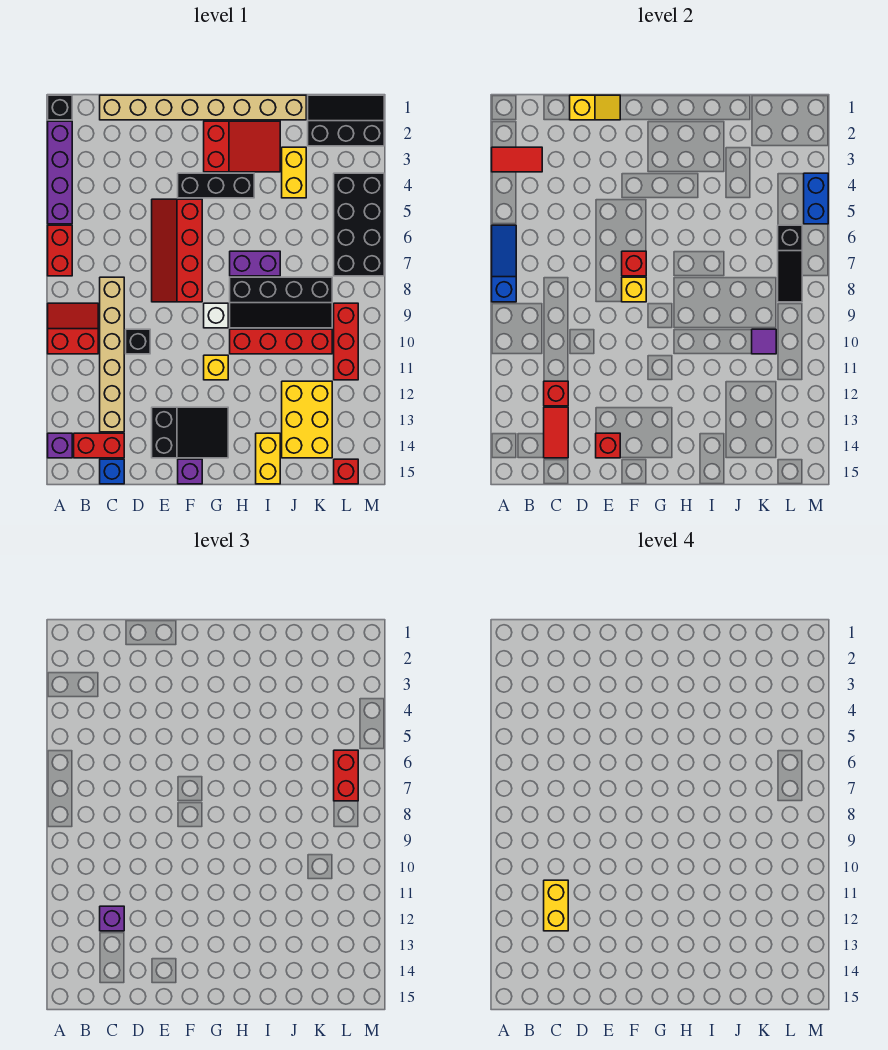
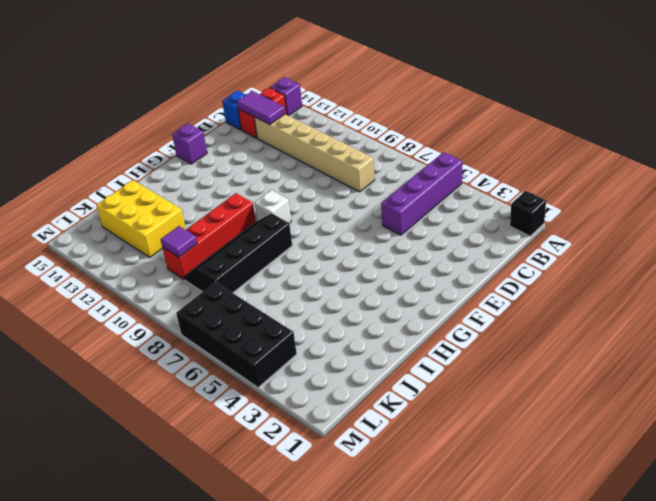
purple brick A5:D5 level 1 -> purple brick A2:A5 level 1
purple tile C13:C14 level 2 -> red tile C13:C14 level 2
none -> red brick A6:A7 level 1
none -> red slope A9:B10 level 1 top 10
none -> tan brick C1:J1 level 1
none -> black brick D10 level 1

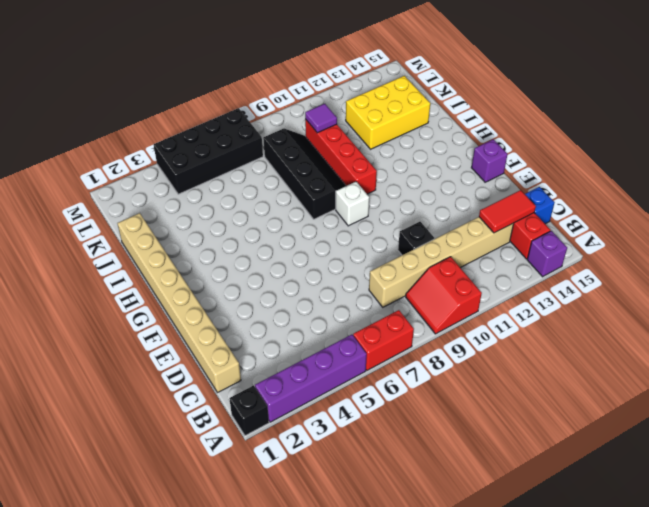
none -> red slope E5:F8 level 1 top F
none -> black slope E13:G14 level 1 top E
none -> black brick F4:H4 level 1
none -> red slope G2:I3 level 1 top G

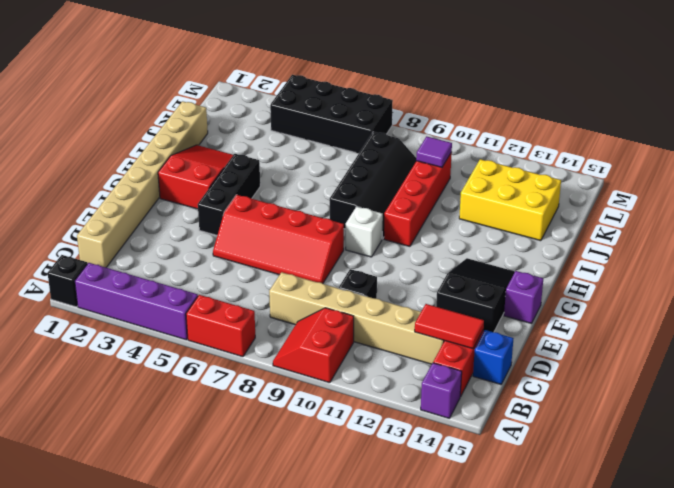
none -> yellow brick G11 level 1
none -> purple brick H7:I7 level 1
none -> yellow brick I14:I15 level 1
none -> yellow brick J3:J4 level 1

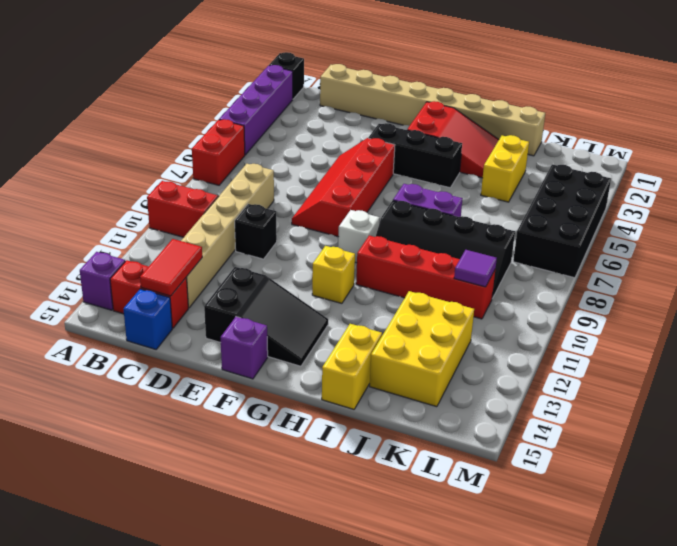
none -> black slope K1:M2 level 1 top 2
none -> red brick L9:L11 level 1
none -> red brick L15 level 1
none -> red tile A3:B3 level 2

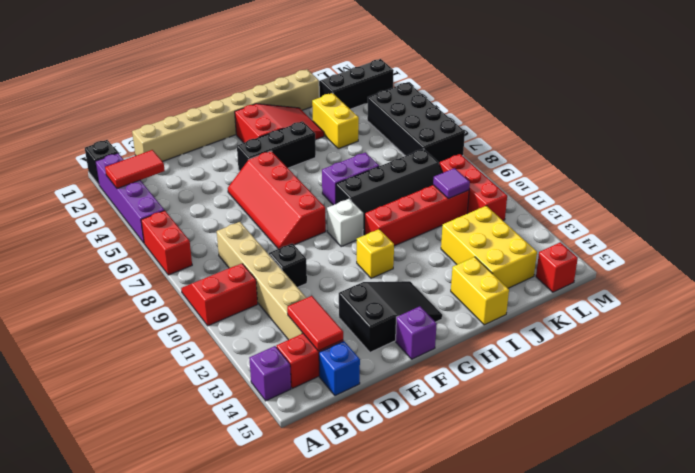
none -> blue slope A6:A8 level 2 top 8
none -> red brick C12 level 2
none -> yellow slope D1:E1 level 2 top D
none -> red brick E14 level 2

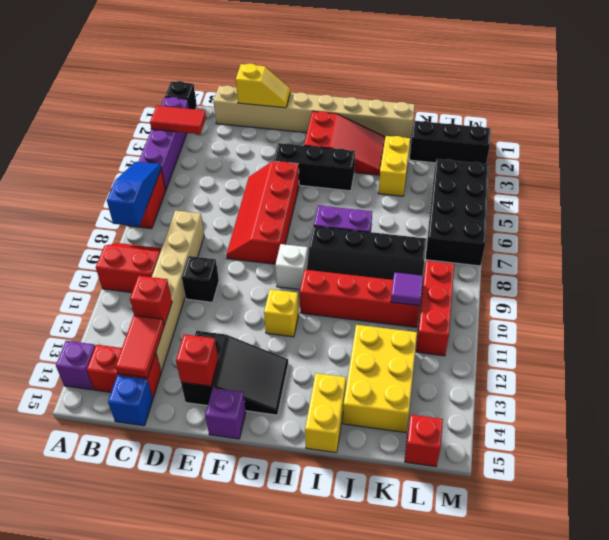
none -> red brick F7 level 2
none -> yellow brick F8 level 2
none -> black slope L6:L8 level 2 top 6
none -> blue brick M4:M5 level 2

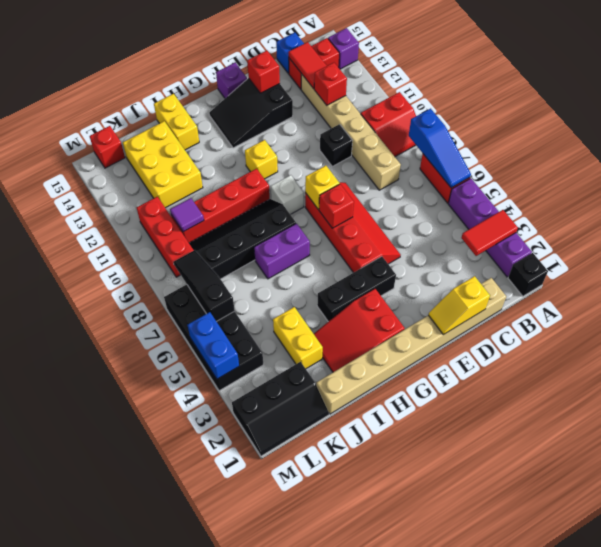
none -> purple brick C12 level 3
none -> red brick L6:L7 level 3
none -> yellow brick C11:C12 level 4

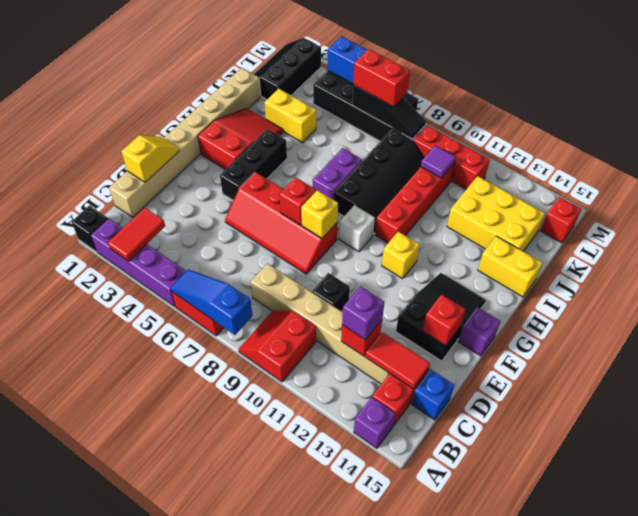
none -> yellow brick C11:C12 level 4

